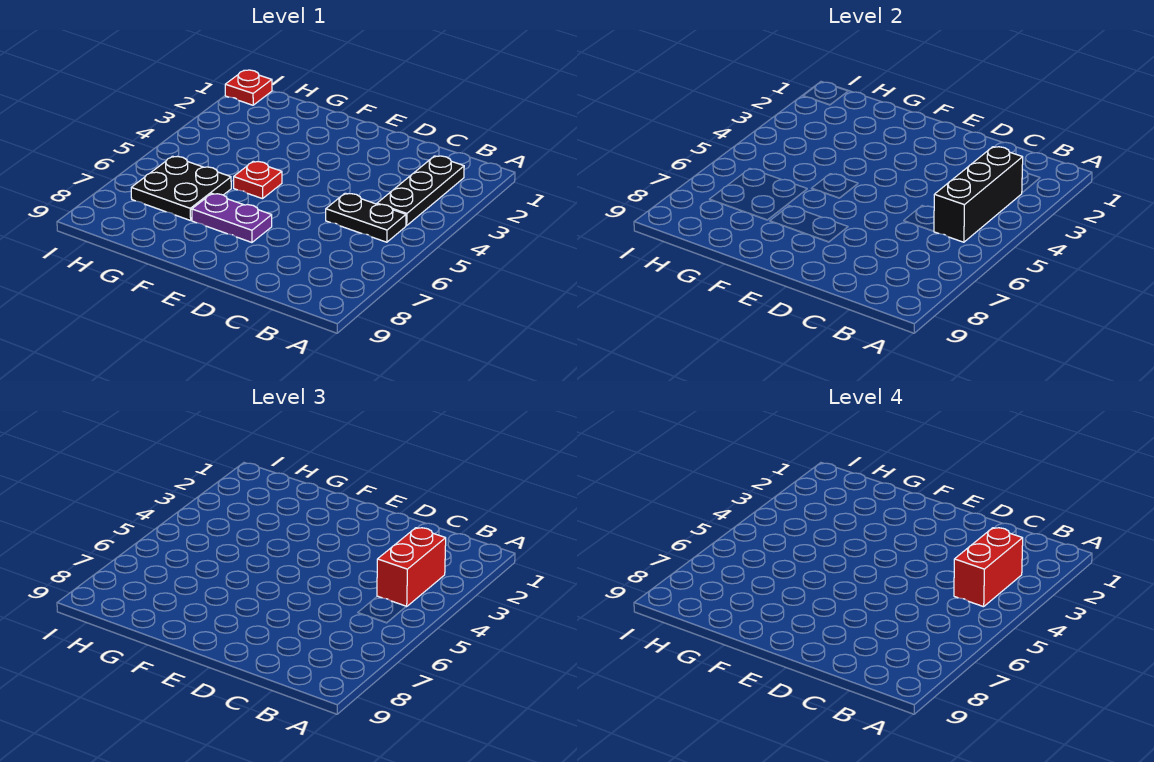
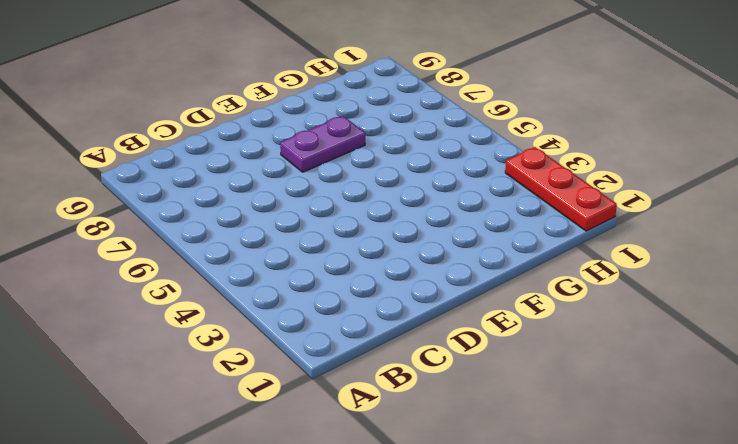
red plate I1:I3 level 1 -> red plate I1 level 1
none -> black plate B2:B4 level 1
none -> black plate B5:C5 level 1

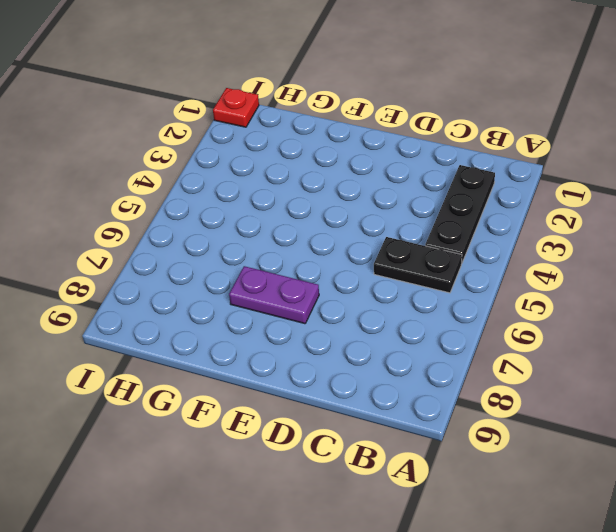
none -> red plate F5 level 1
none -> black plate G6:H7 level 1

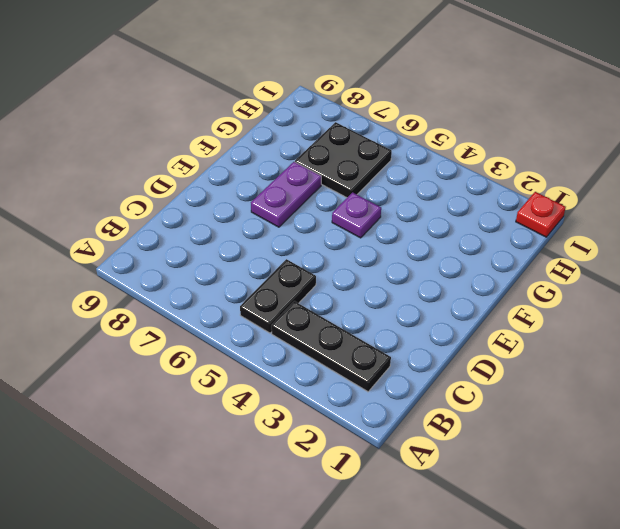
purple plate F5 level 1 -> red plate F5 level 1
none -> black brick B3:B5 level 2
none -> red brick B3:B4 level 3

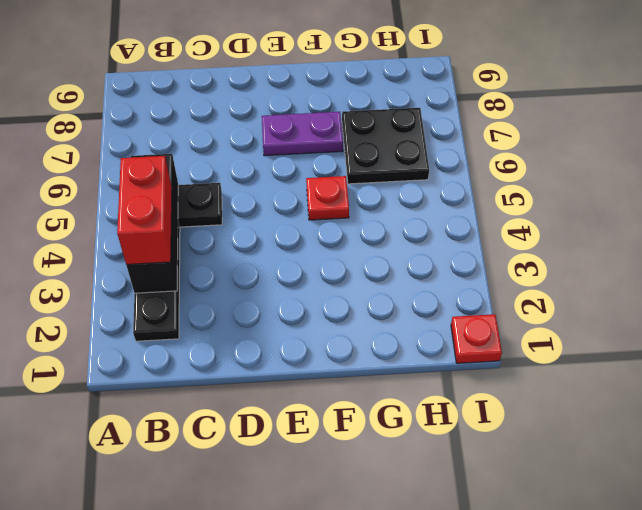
none -> red brick B3:B4 level 4

